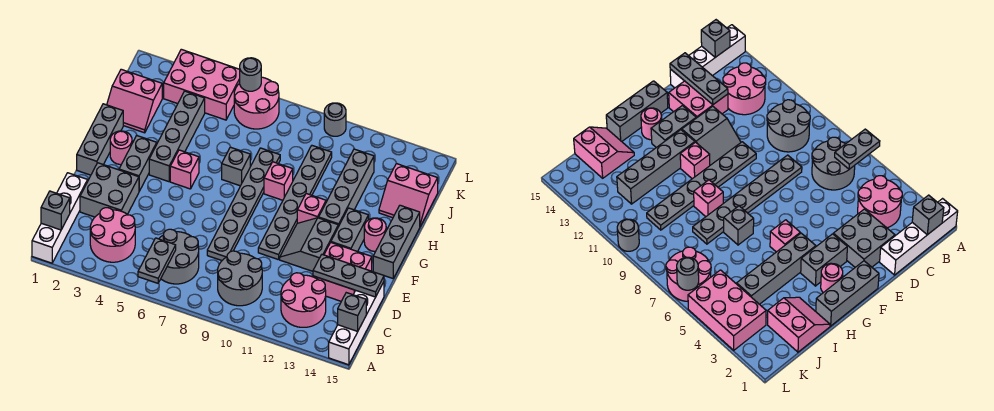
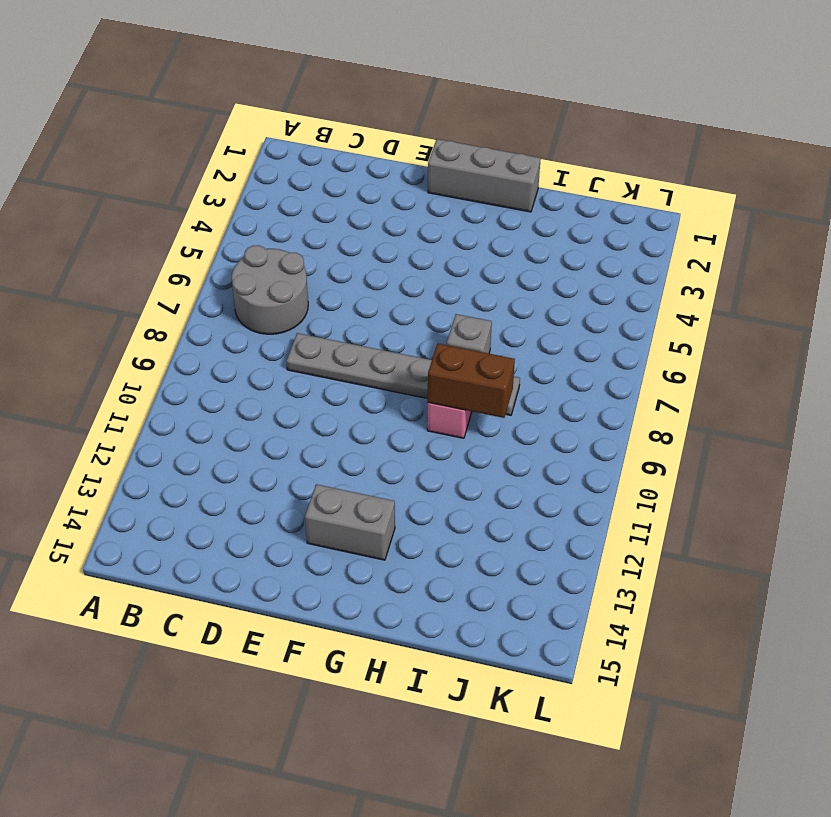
brown brick H9:I9 level 2 -> none
none -> white brick A1:D1 level 1
none -> white brick A15:D15 level 1
none -> pink round brick B3:C4 level 1
none -> grey round brick B9:C10 level 1

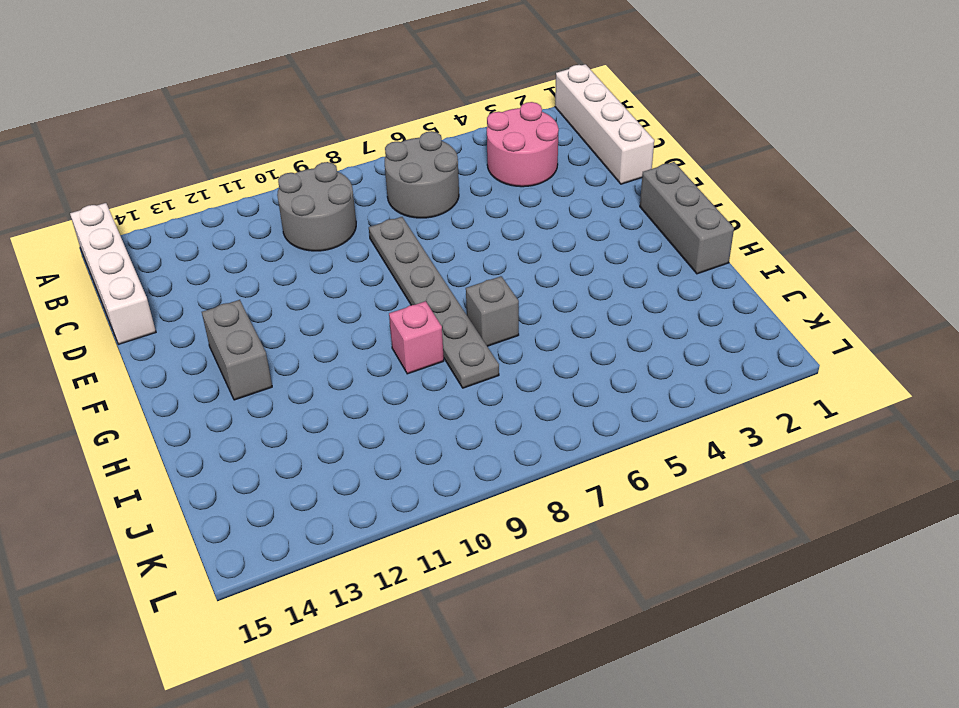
none -> pink round brick B12:C13 level 1
none -> grey brick D2:E3 level 1
none -> pink brick D13:E14 level 1
none -> grey plate E10:J10 level 1

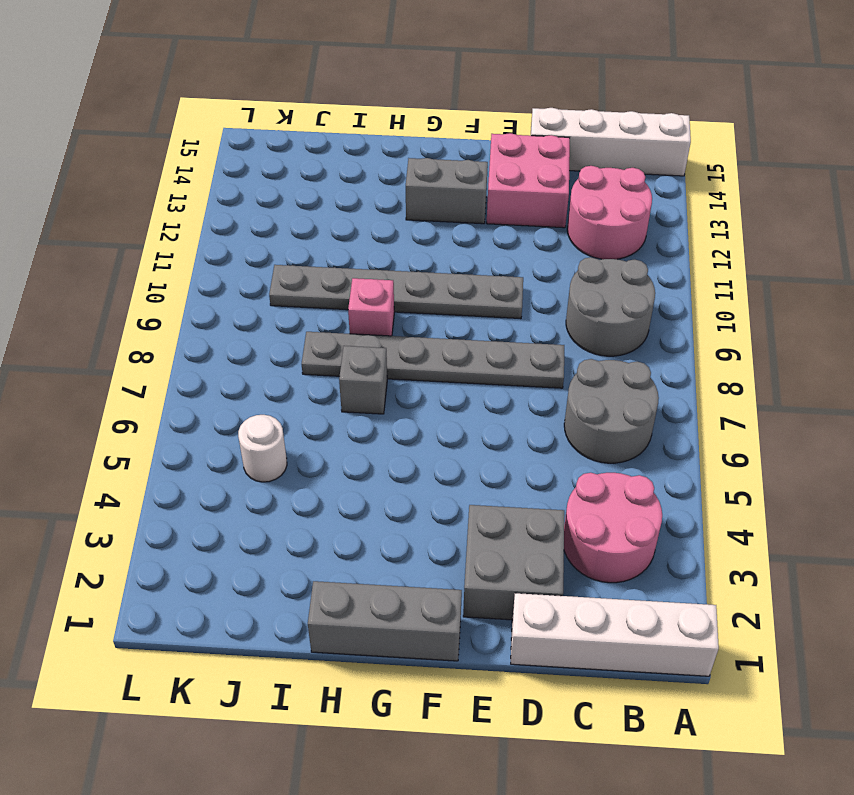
white round brick J5 level 1 -> none
none -> grey slope E11:F12 level 1 top 12
none -> grey brick F3:G3 level 1
none -> grey brick F15:H15 level 1
none -> pink round brick G2 level 1

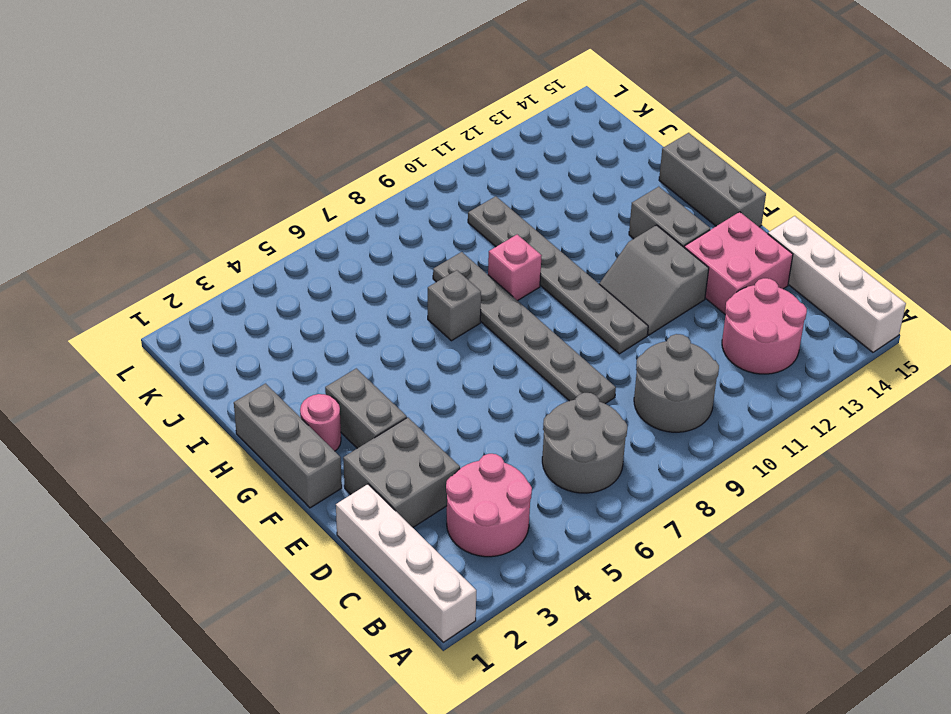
none -> grey brick G4:J4 level 1
none -> pink brick G5 level 1
none -> pink brick G11 level 1
none -> grey brick G12:J12 level 1

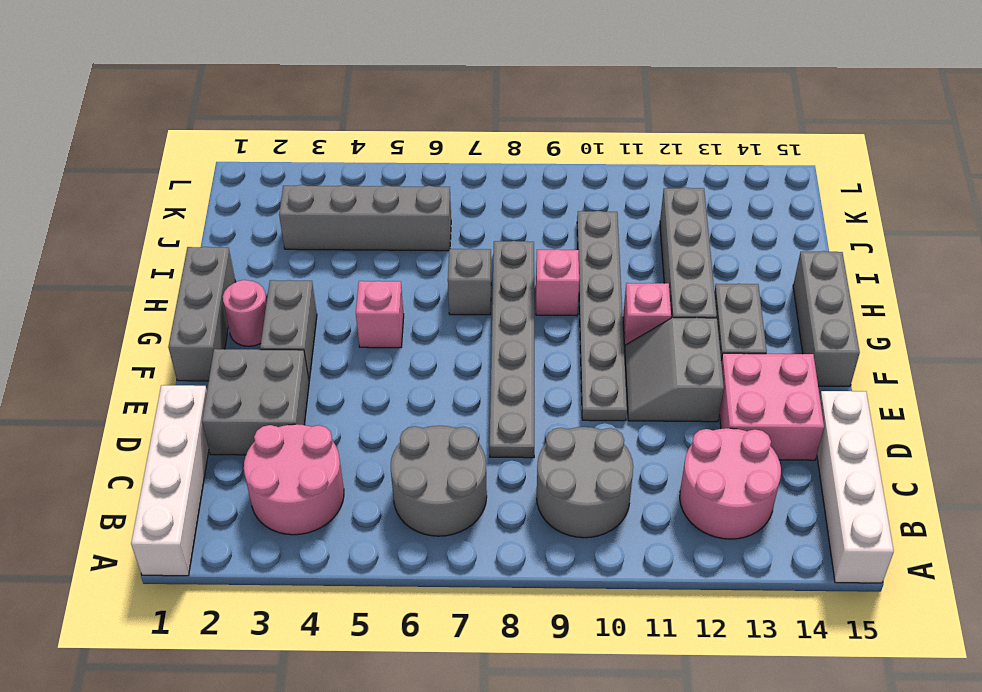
grey brick J3:J6 level 1 -> grey brick G4:J4 level 1
none -> pink round brick G14 level 1
none -> pink slope I1:J2 level 1 top J
none -> pink slope I14:J15 level 1 top J
none -> pink brick K3:L5 level 1

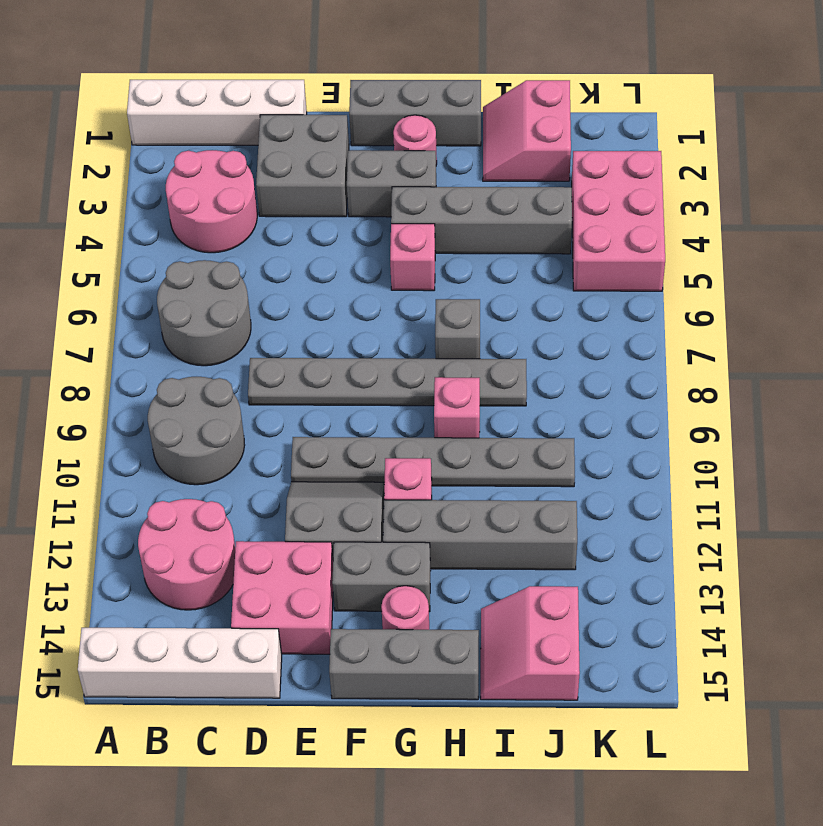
none -> pink round brick K6:L7 level 1
none -> grey round brick L10 level 1
none -> grey plate A6:B6 level 2
none -> grey brick B1 level 2

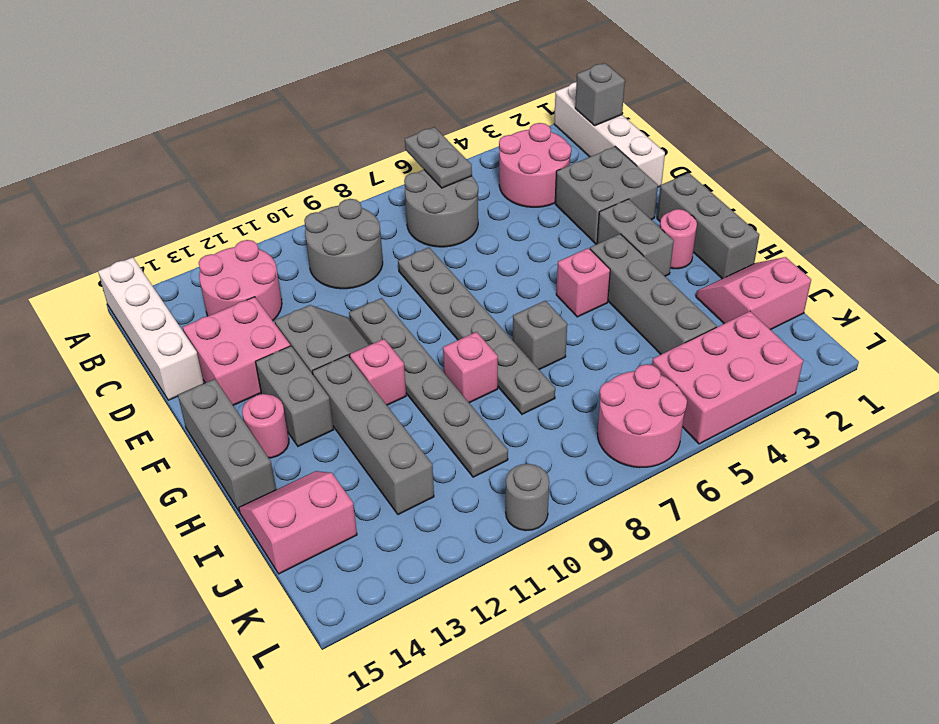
none -> grey brick B15 level 2
none -> grey plate D13:D15 level 2
none -> grey round brick L6 level 2

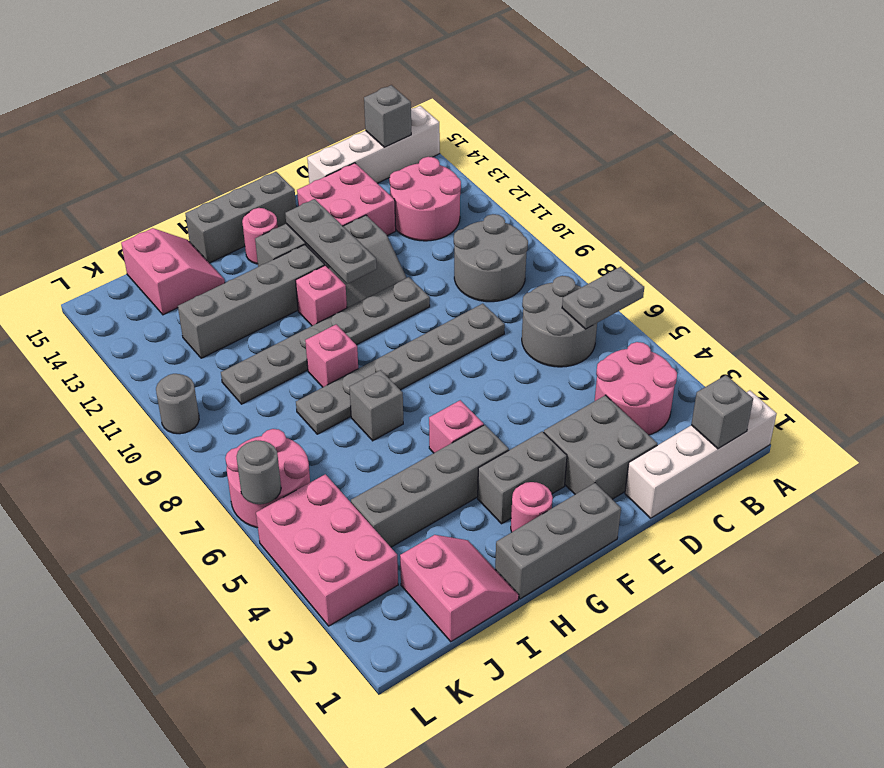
grey plate F11:F13 level 2 -> grey plate D13:D15 level 2

